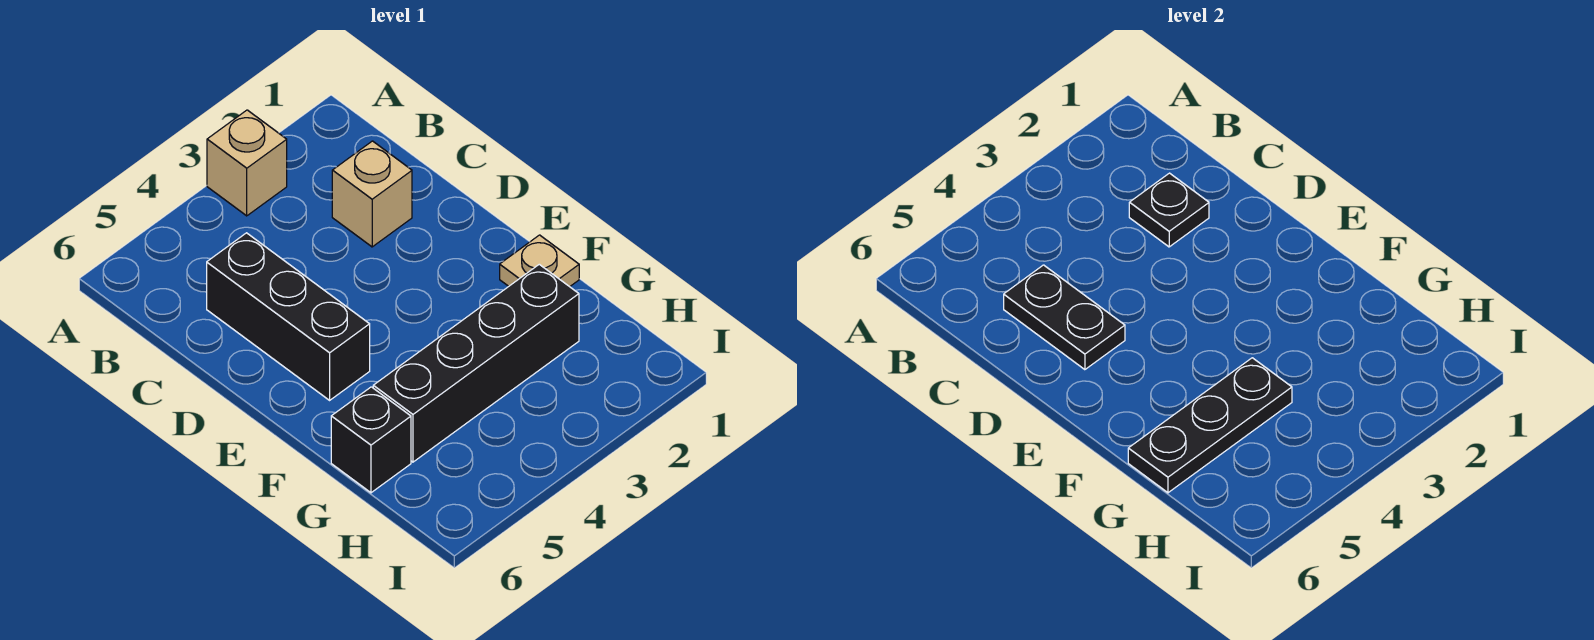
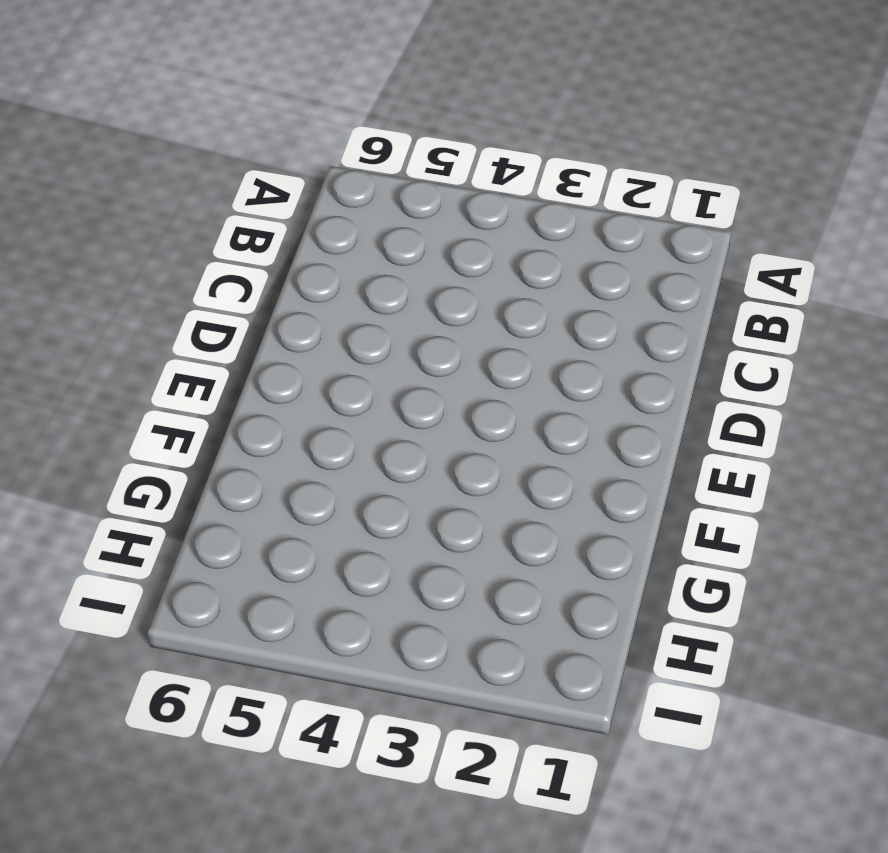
none -> tan brick A3 level 1
none -> tan brick C2 level 1

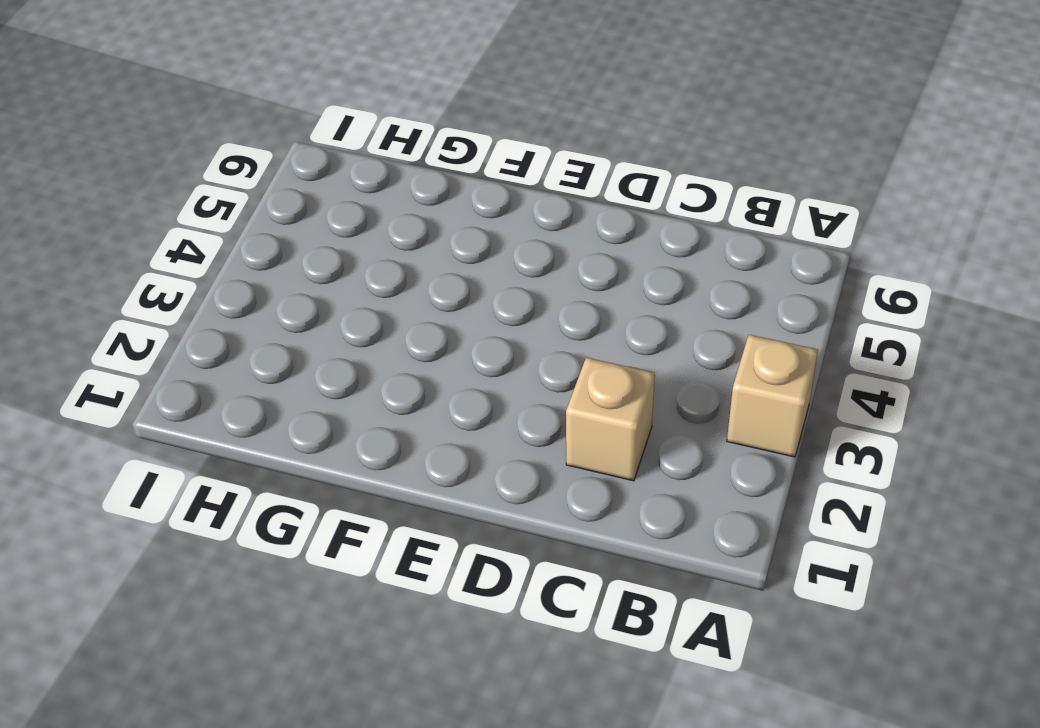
none -> black brick C5:E5 level 1
none -> tan plate F1 level 1

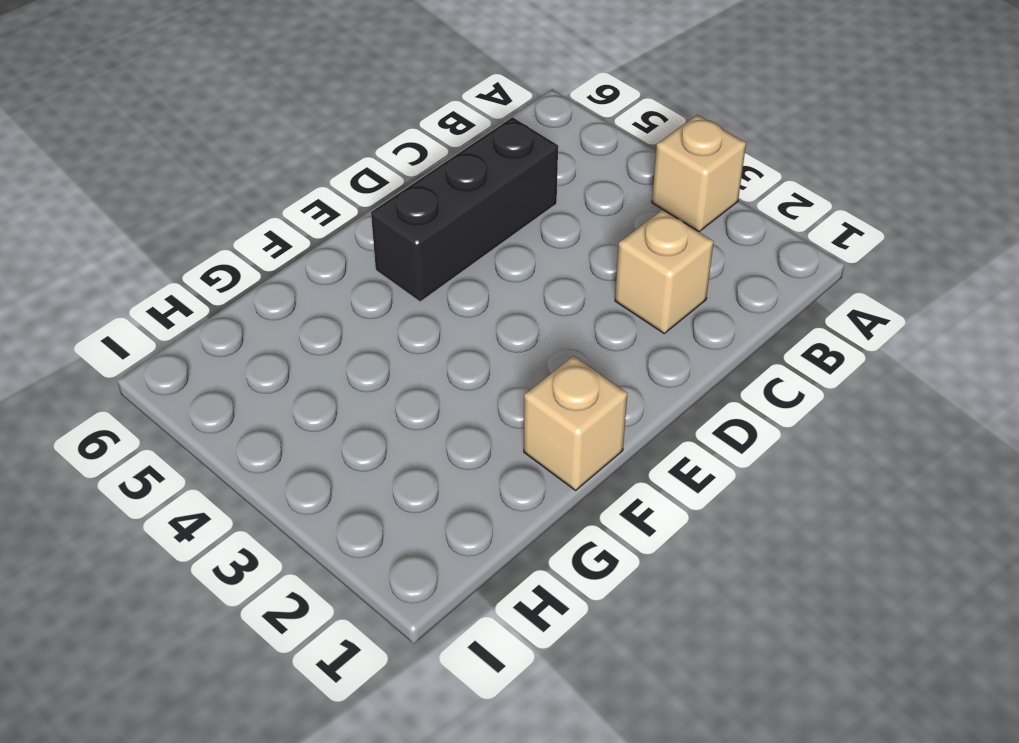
tan brick F1 level 1 -> tan plate F1 level 1
none -> black brick G2:G5 level 1
none -> black brick G6 level 1

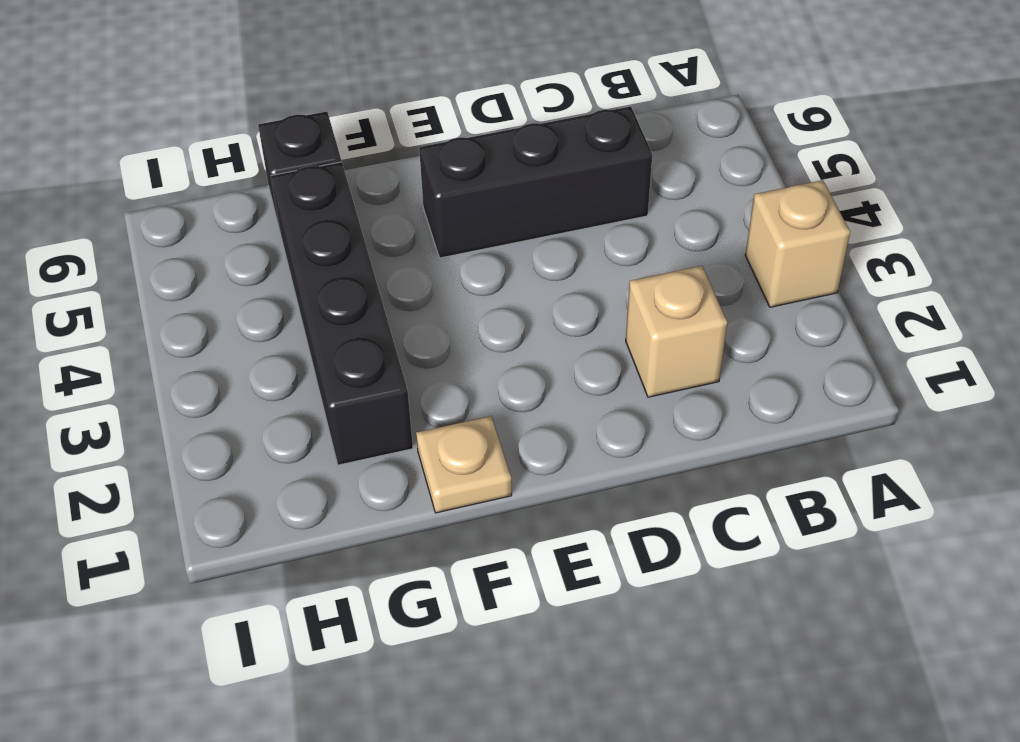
none -> black plate C2 level 2
none -> black plate C5:D5 level 2

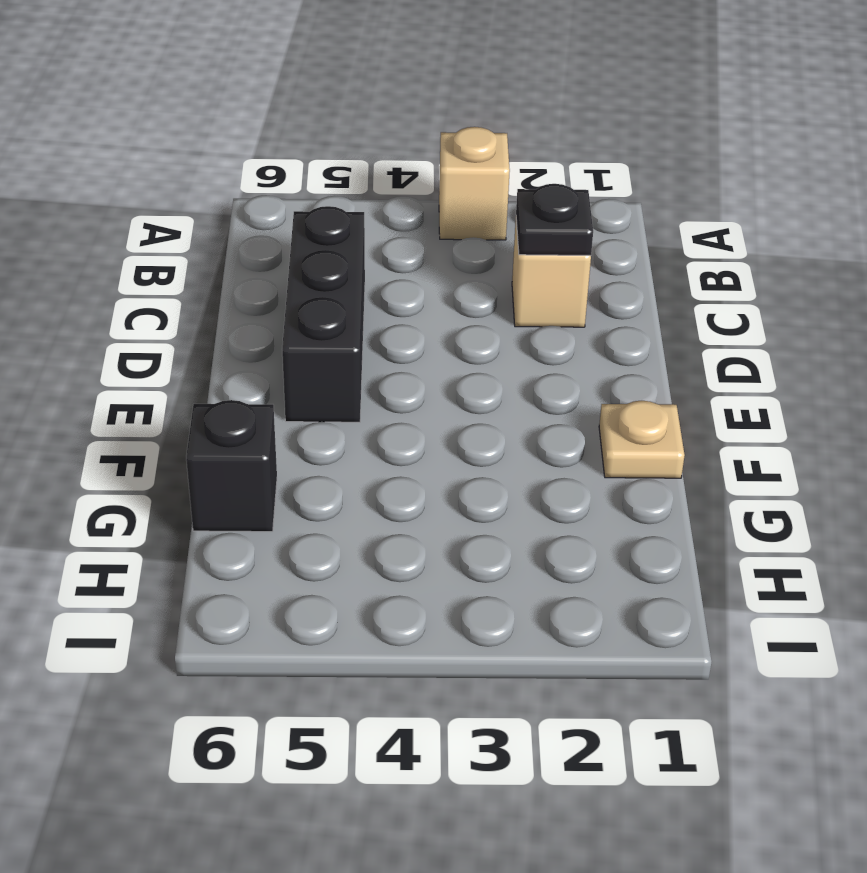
none -> black brick G2:G5 level 1
none -> black plate C5:D5 level 2

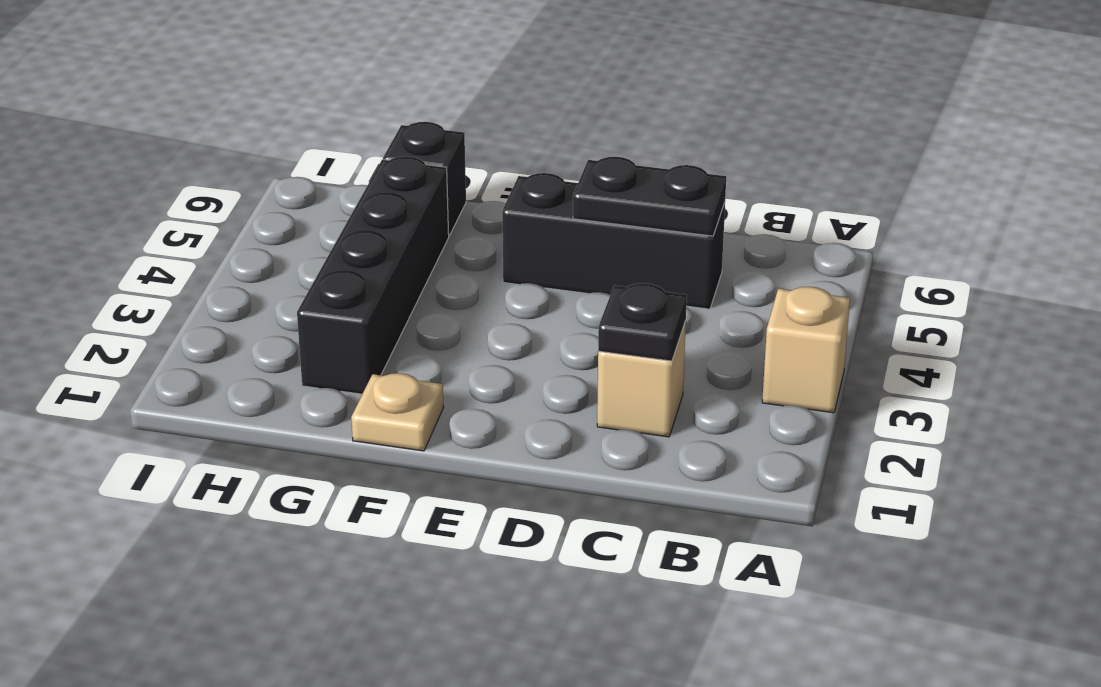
none -> black plate G4:G6 level 2

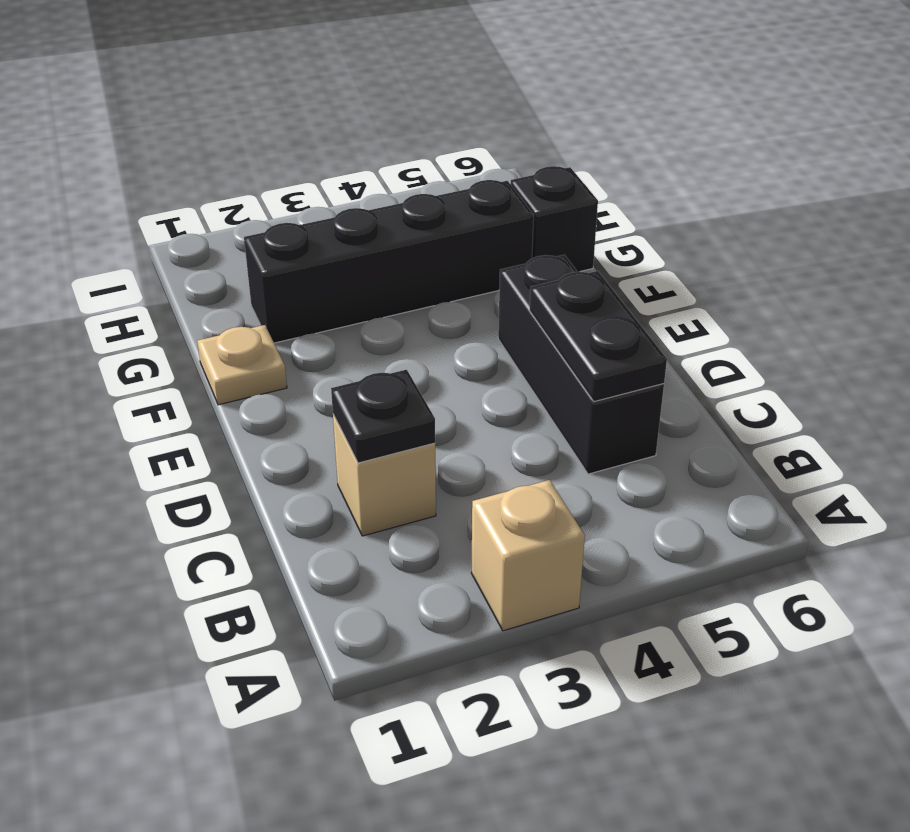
none -> black plate G4:G6 level 2

